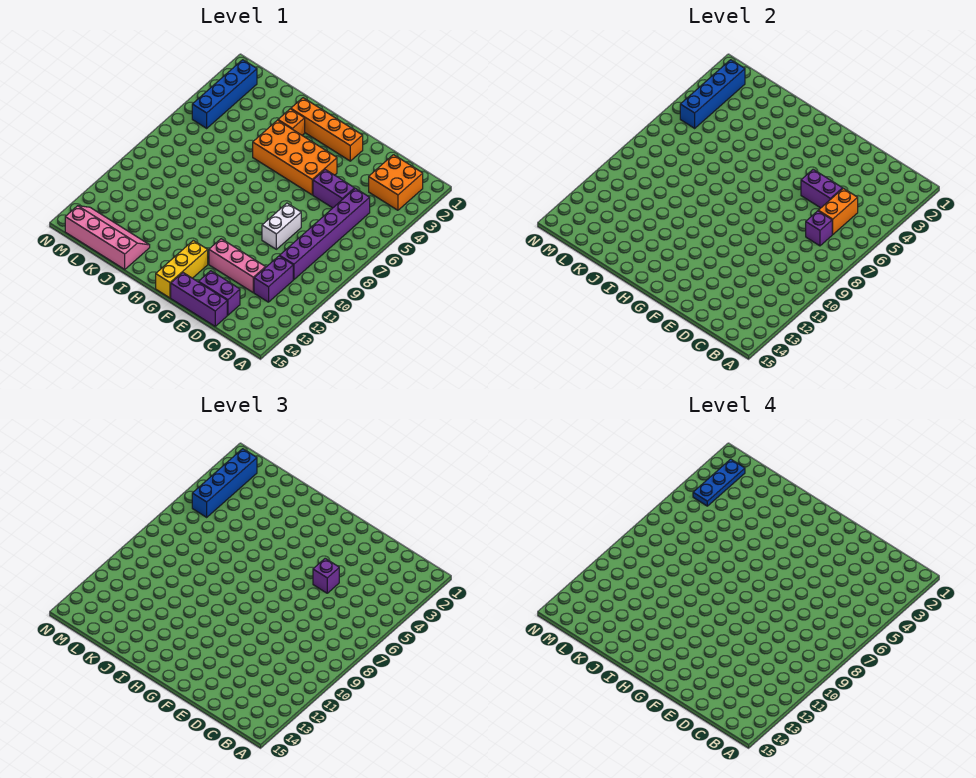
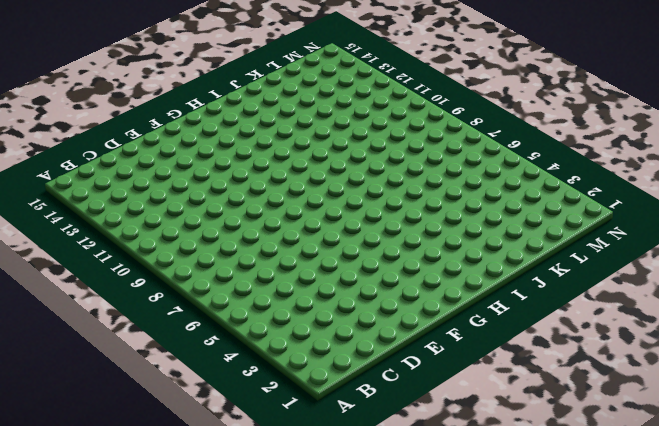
none -> orange brick B2:C3 level 1
none -> purple brick C5:C10 level 1
none -> purple brick C11:C12 level 1

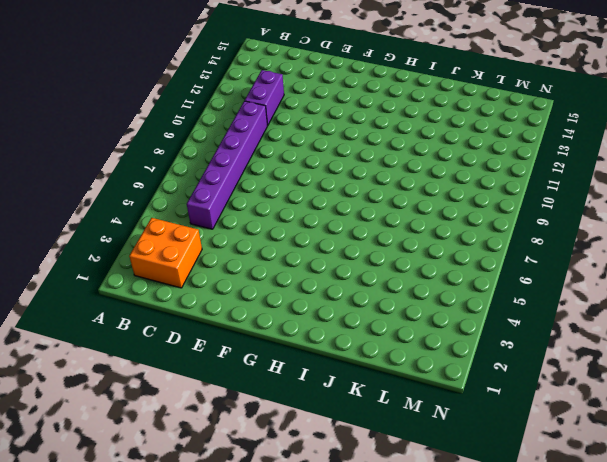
none -> purple brick D5:E5 level 1
none -> pink brick D12:F12 level 1
none -> purple brick D14:E14 level 1

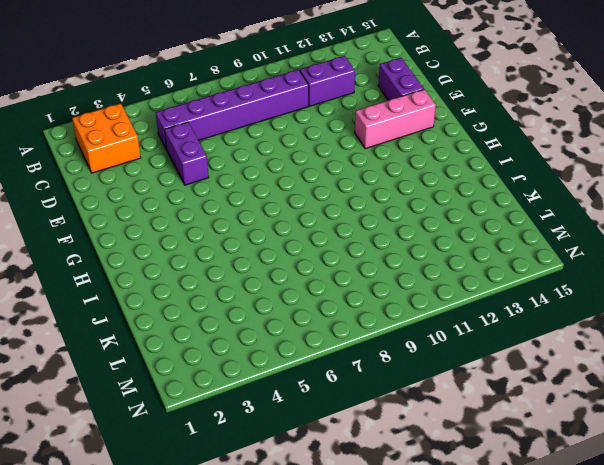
pink brick F12:F14 level 1 -> pink brick D12:F12 level 1
none -> purple brick D15:F15 level 1
none -> white brick E8:E9 level 1
none -> orange brick F2:I2 level 1

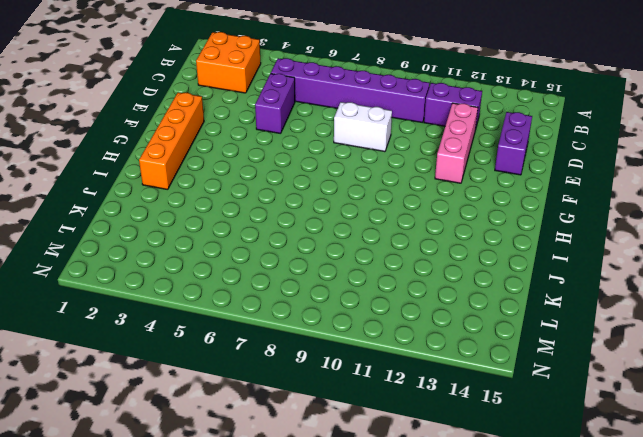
none -> purple brick D15:F15 level 1
none -> orange brick F4:I5 level 1
none -> yellow brick G13:G15 level 1

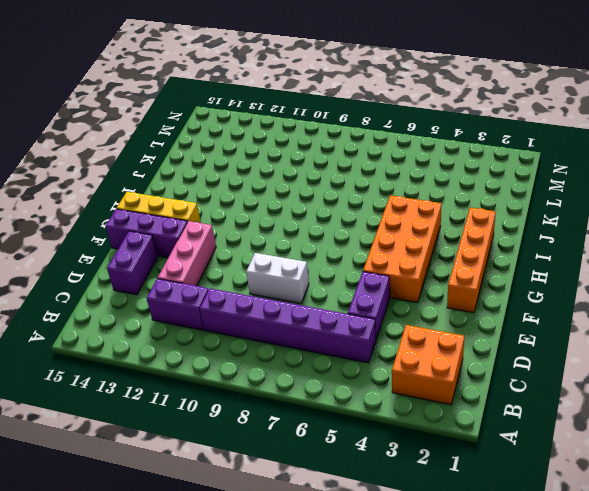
purple brick F13:F15 level 1 -> purple brick D15:F15 level 1
none -> orange brick I3 level 1
none -> pink slope J14:M15 level 1 top 15
none -> blue brick M2:M5 level 1

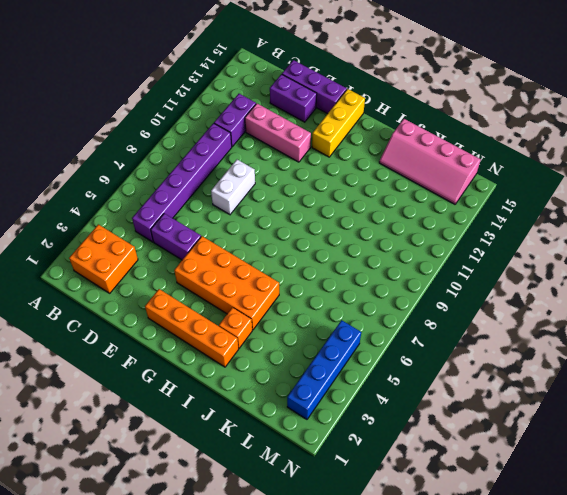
none -> orange brick C5:C6 level 2
none -> purple brick C7 level 2
none -> purple brick D5:E5 level 2

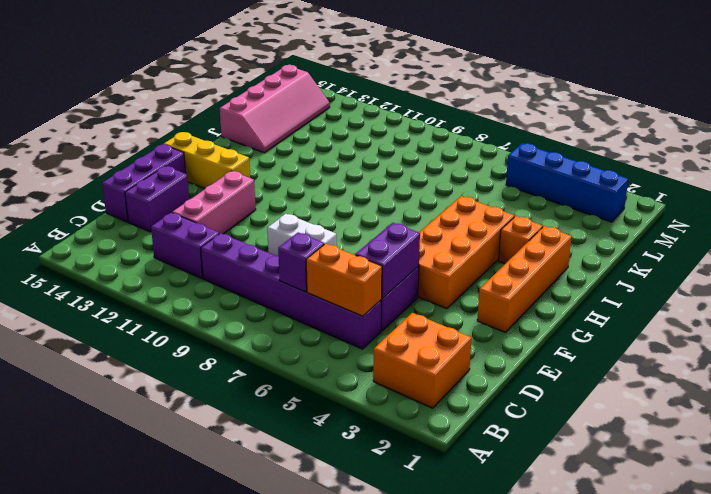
none -> blue brick M2:M5 level 2
none -> purple brick E5 level 3
none -> blue brick M2:M5 level 3

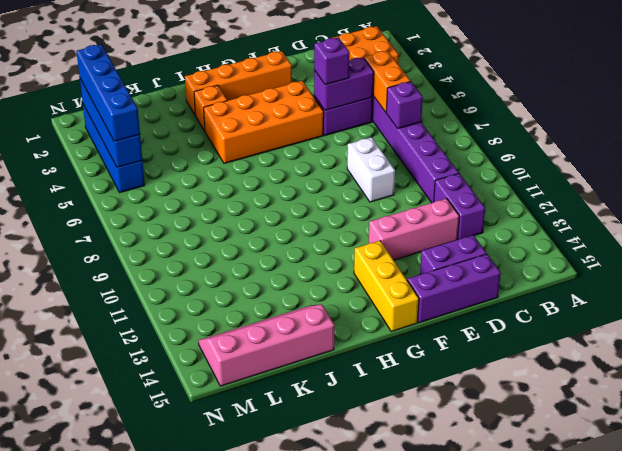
none -> blue plate M2:M4 level 4

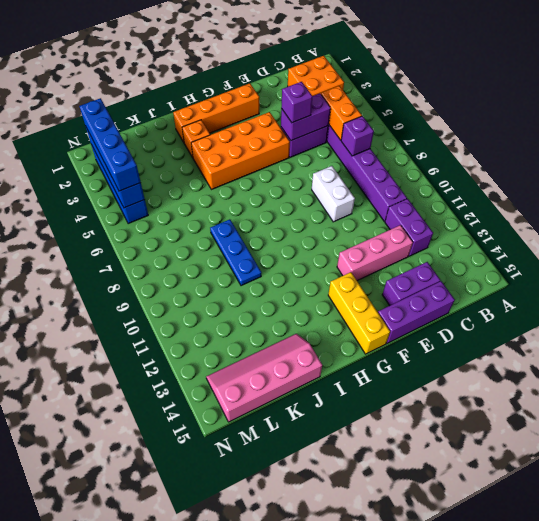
blue plate J8:J10 level 1 -> blue plate M2:M4 level 4

